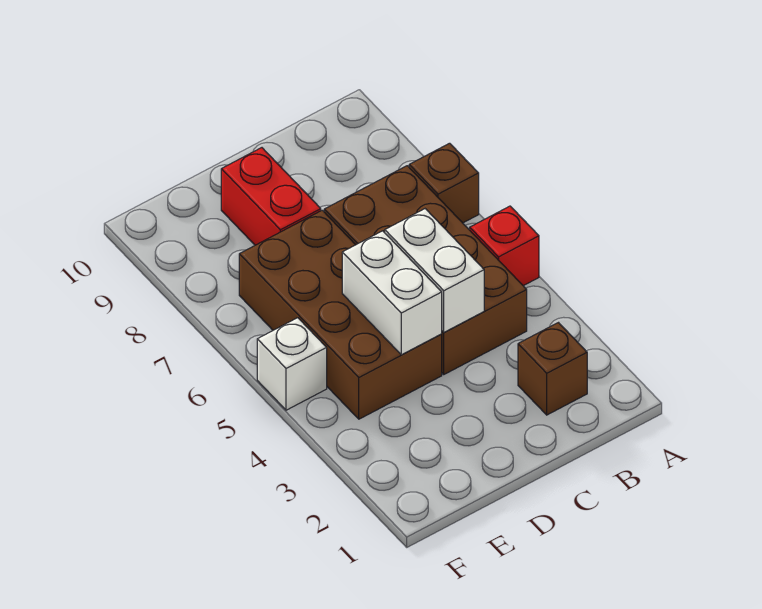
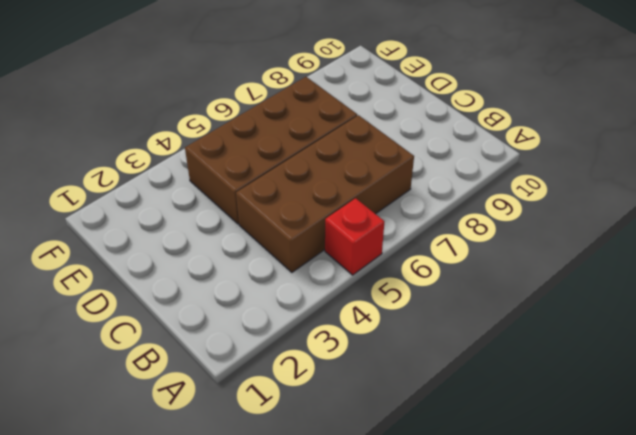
none -> brown brick A7 level 1
none -> brown brick B2 level 1

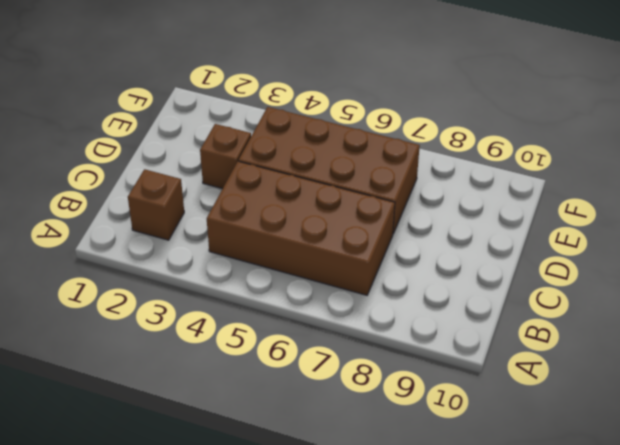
brown brick D3 level 1 -> brown brick A7 level 1
none -> red brick A5 level 1
none -> red brick D8:D9 level 1

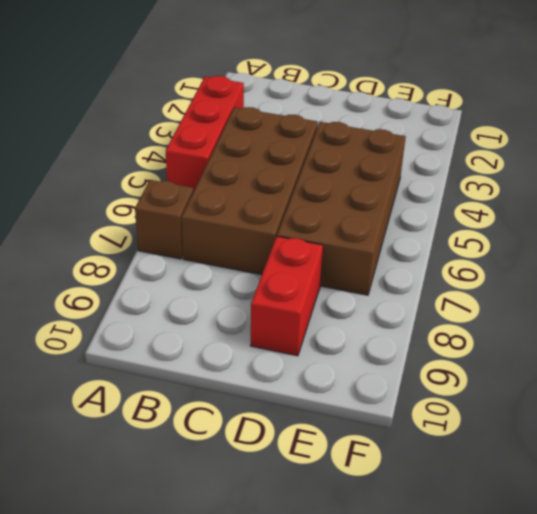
red brick A3:A5 level 1 -> red brick A5 level 1
none -> brown brick B2 level 1
none -> white brick F5 level 1

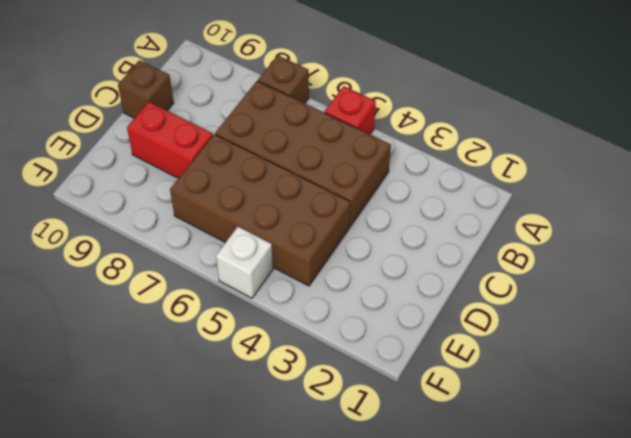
brown brick C10 level 1 -> brown brick B2 level 1
none -> white brick C4:C5 level 2
none -> white brick D4:D5 level 2

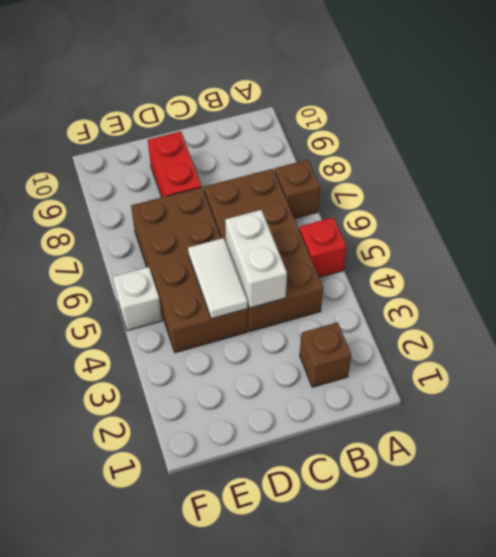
white tile D4:D5 level 2 -> white brick D4:D5 level 2

